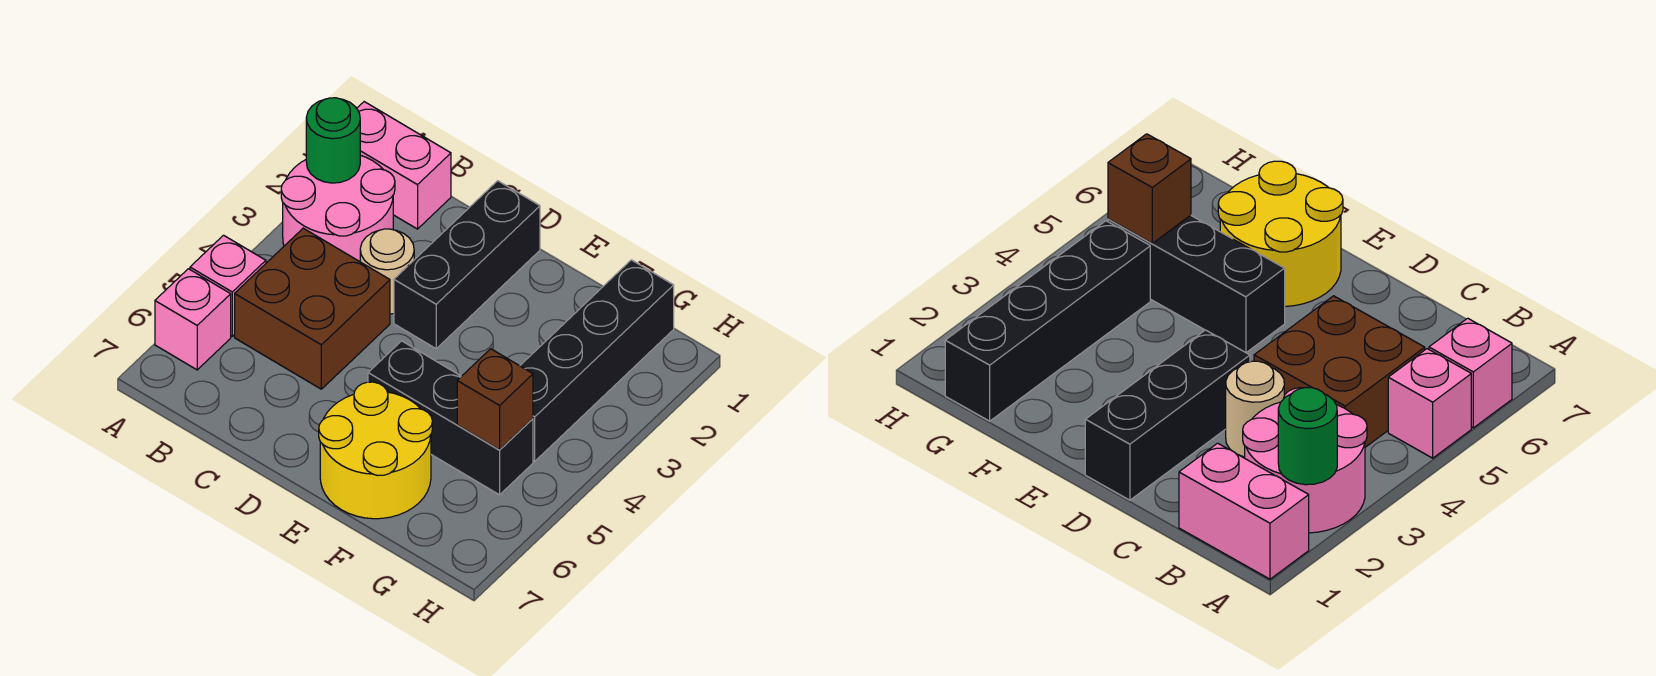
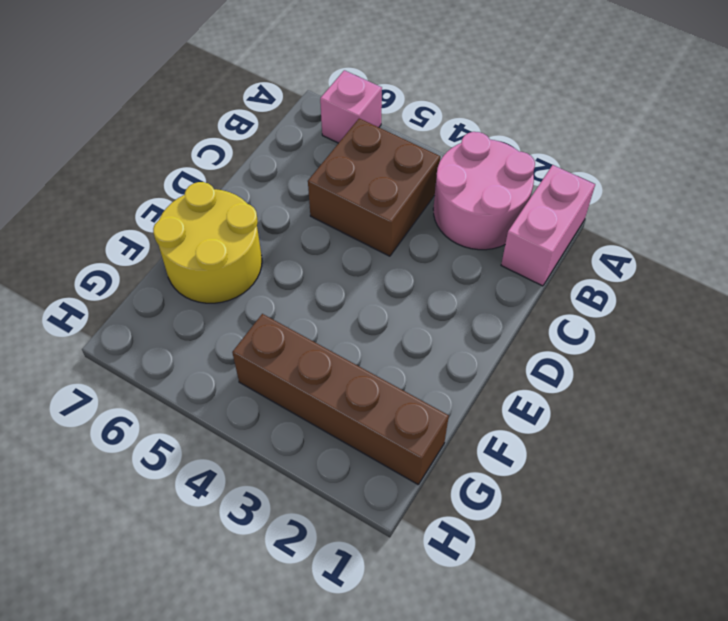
brown brick G1:G4 level 1 -> black brick G1:G4 level 1
none -> pink brick A5 level 1
none -> tan round brick C3 level 1
none -> black brick D1:D3 level 1

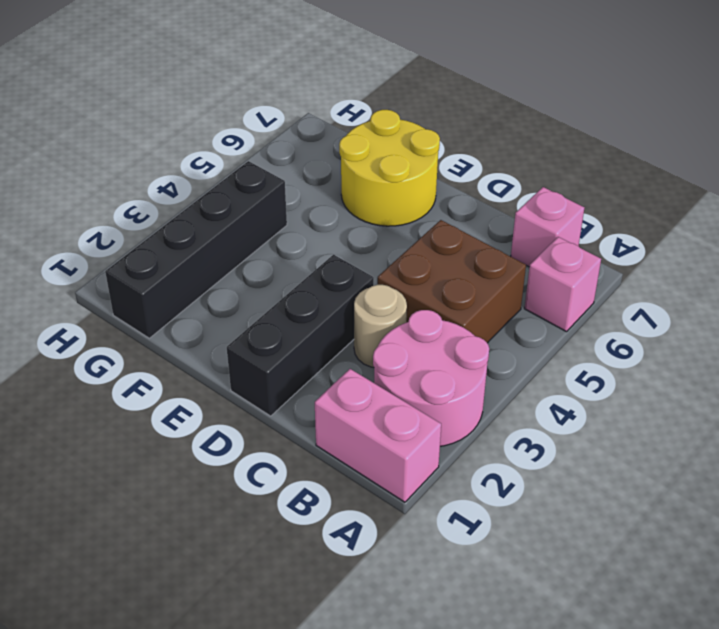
pink brick B7 level 1 -> pink brick A5 level 1
none -> black brick E5:G5 level 1
none -> green round brick A2 level 2
none -> brown brick G5 level 2

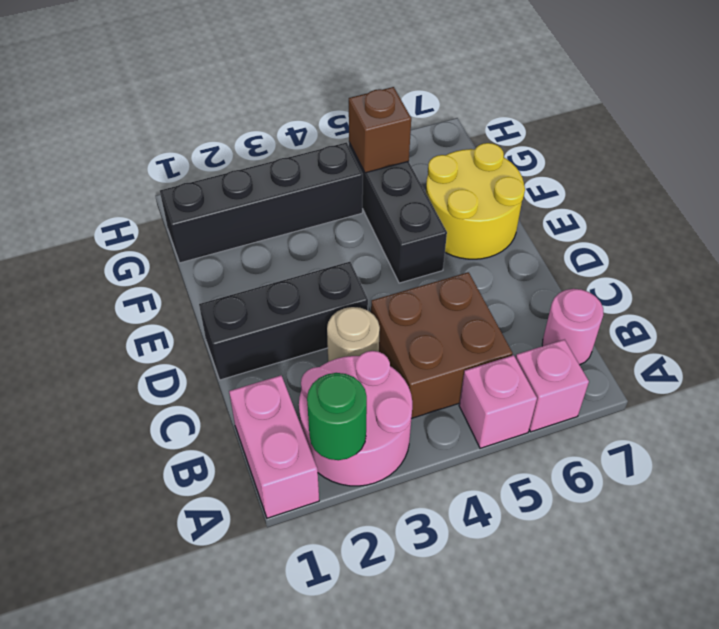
pink round brick B7 level 1 -> none

